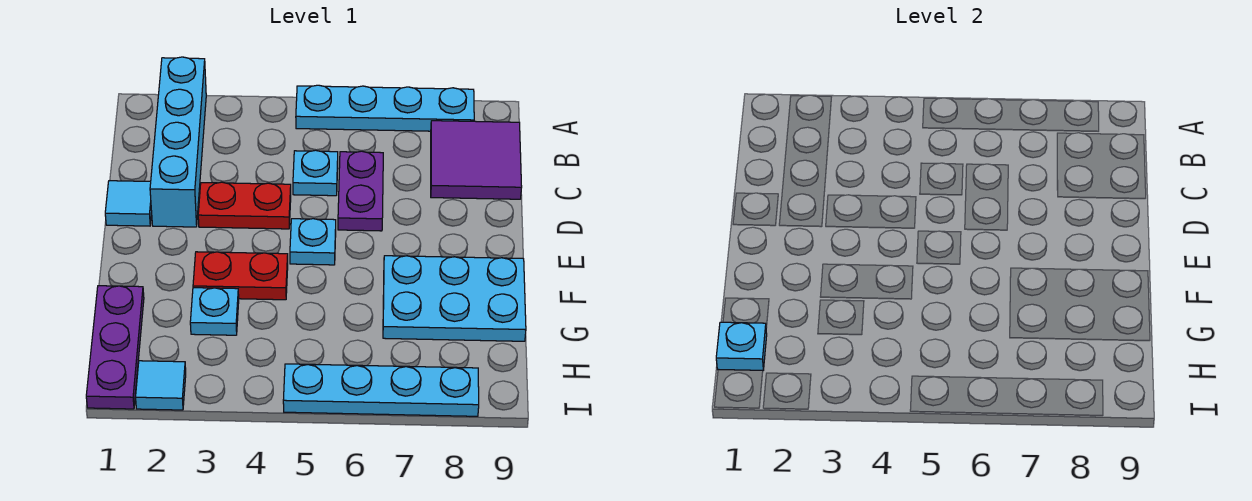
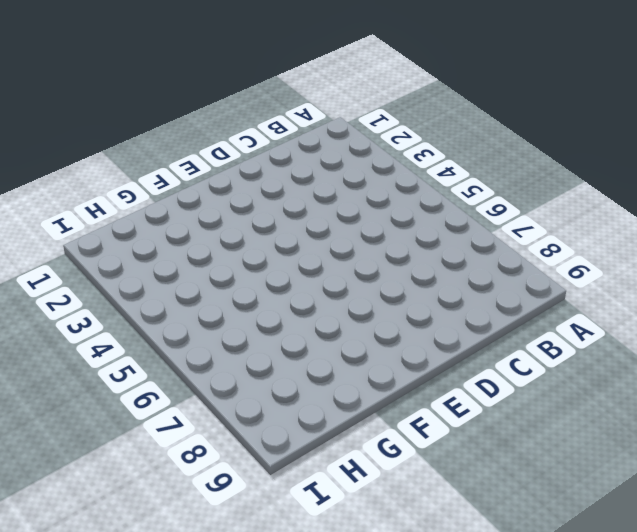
none -> cyan brick A2:D2 level 1
none -> cyan plate A5:A8 level 1
none -> purple tile B8:C9 level 1

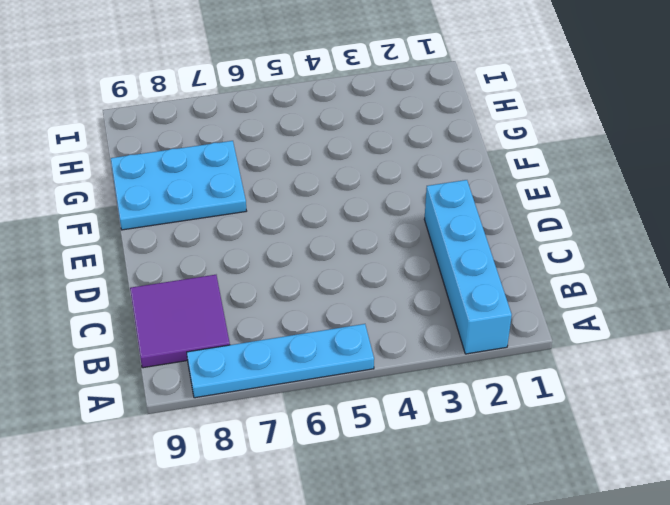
none -> cyan plate C5 level 1
none -> purple plate C6:D6 level 1
none -> cyan tile D1 level 1

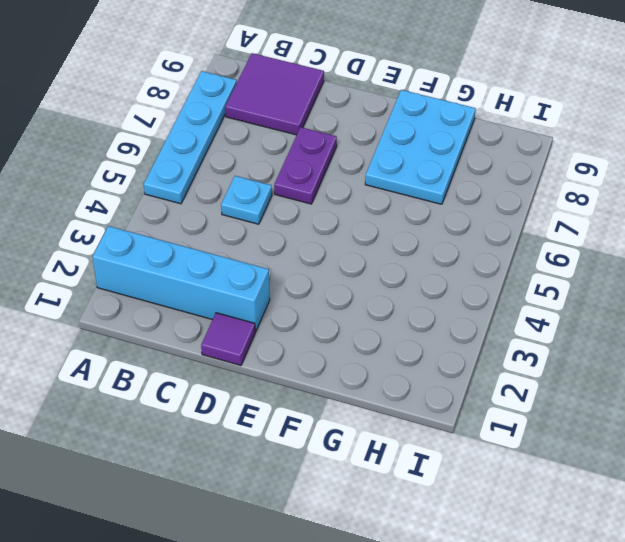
purple tile D1 level 1 -> cyan tile D1 level 1
purple plate D6:D7 level 1 -> purple plate C6:D6 level 1
none -> red plate D3:D4 level 1
none -> cyan plate E5 level 1
none -> red plate F3:F4 level 1

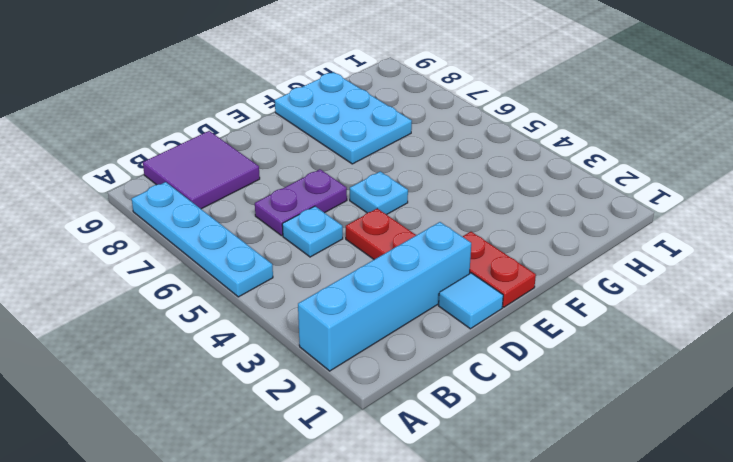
red plate E1:E2 level 1 -> red plate F3:F4 level 1
none -> purple plate G1:I1 level 1
none -> cyan plate G3 level 1
none -> cyan tile I2 level 1

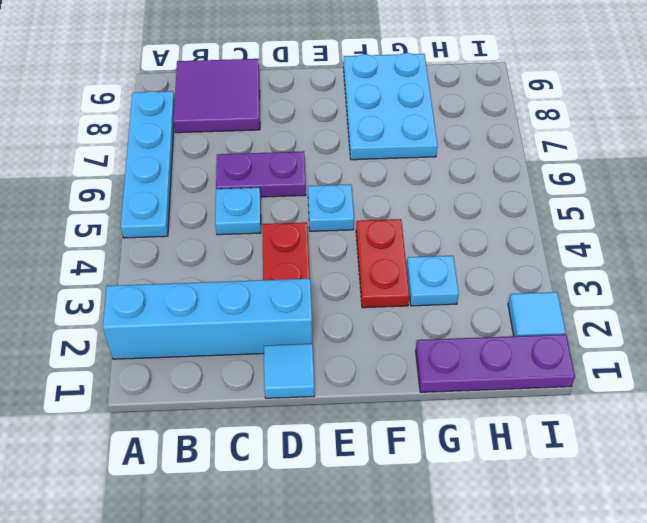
none -> cyan plate I5:I8 level 1
none -> cyan plate H1 level 2

